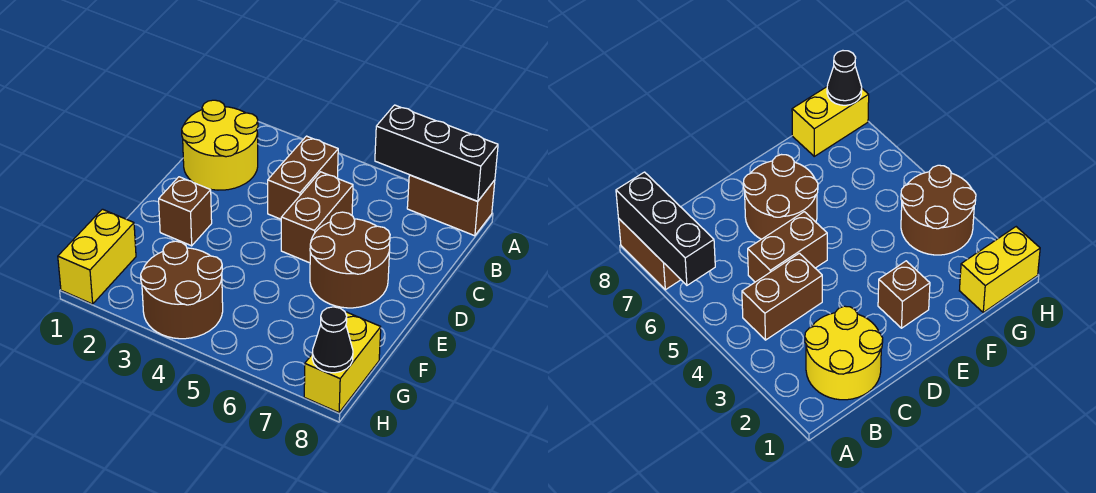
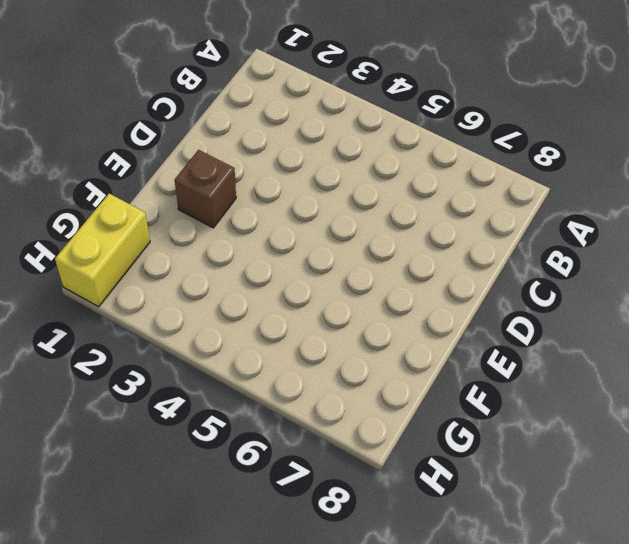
none -> brown brick A7:A8 level 1
none -> yellow round brick B1:C2 level 1

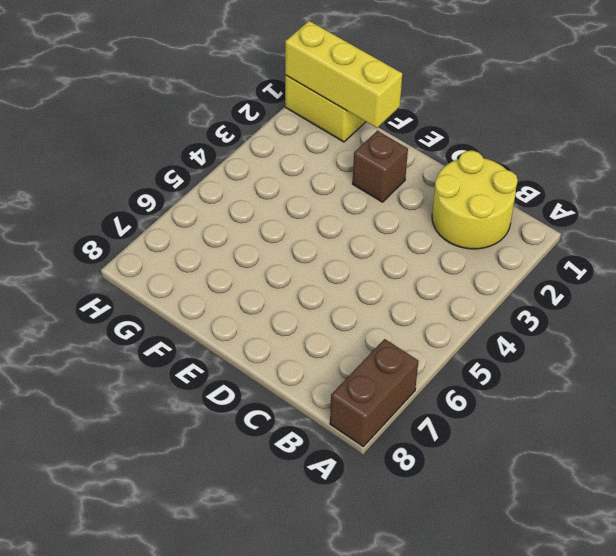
yellow brick F1:H1 level 2 -> none
none -> brown brick B4:C4 level 1
none -> brown brick C5:D5 level 1

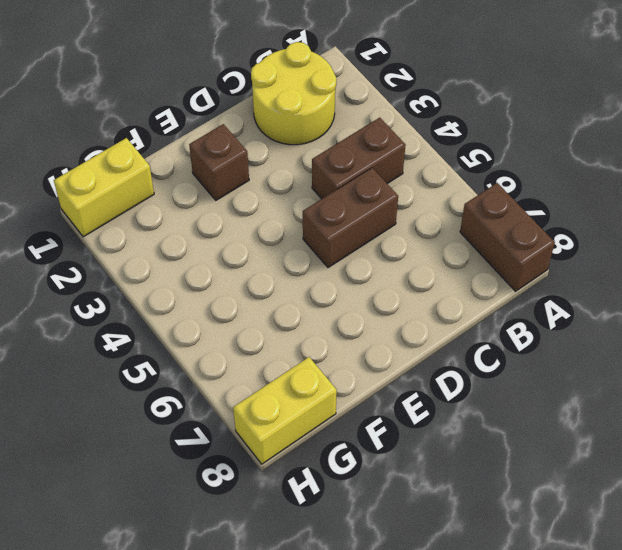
none -> brown round brick D6:E7 level 1
none -> brown round brick G3:H4 level 1

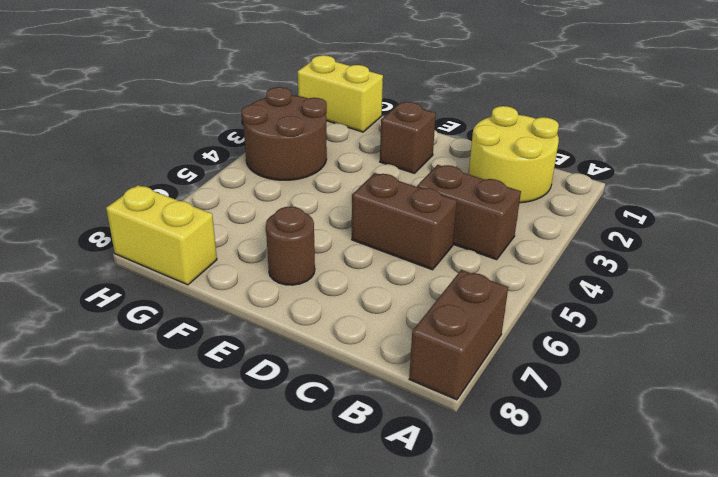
brown round brick E7 level 1 -> brown round brick D6:E7 level 1
none -> black brick A6:A8 level 2
none -> black cone H8 level 2

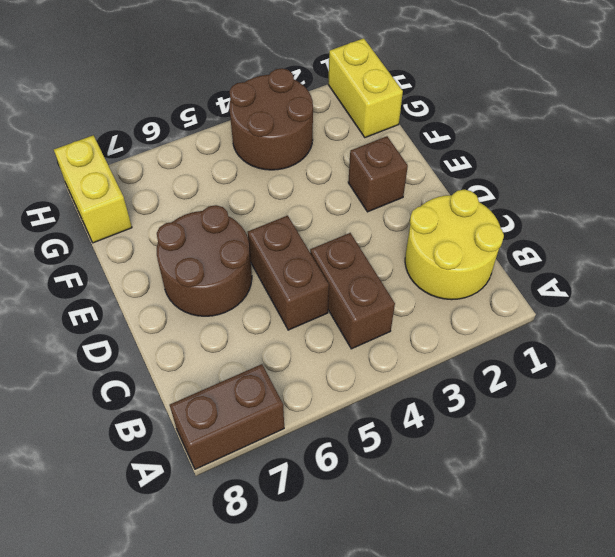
none -> black brick A6:A8 level 2
none -> black cone H8 level 2

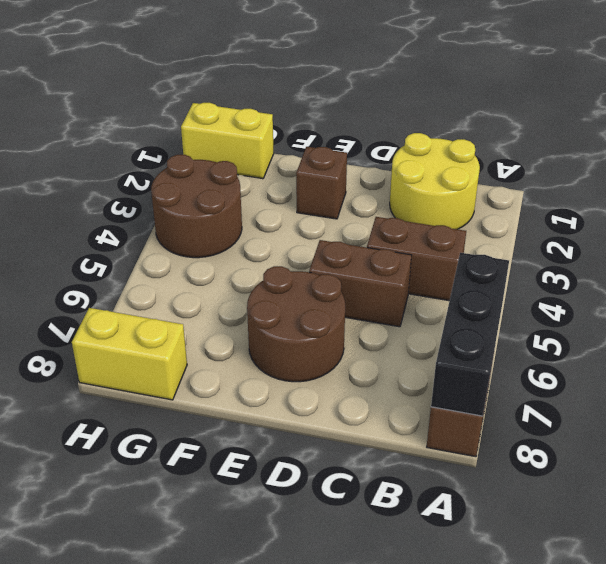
none -> black cone H8 level 2

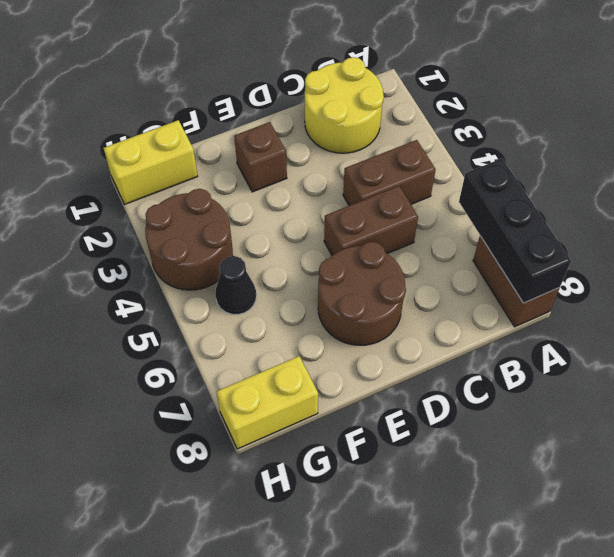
black cone G5 level 1 -> black cone H8 level 2

